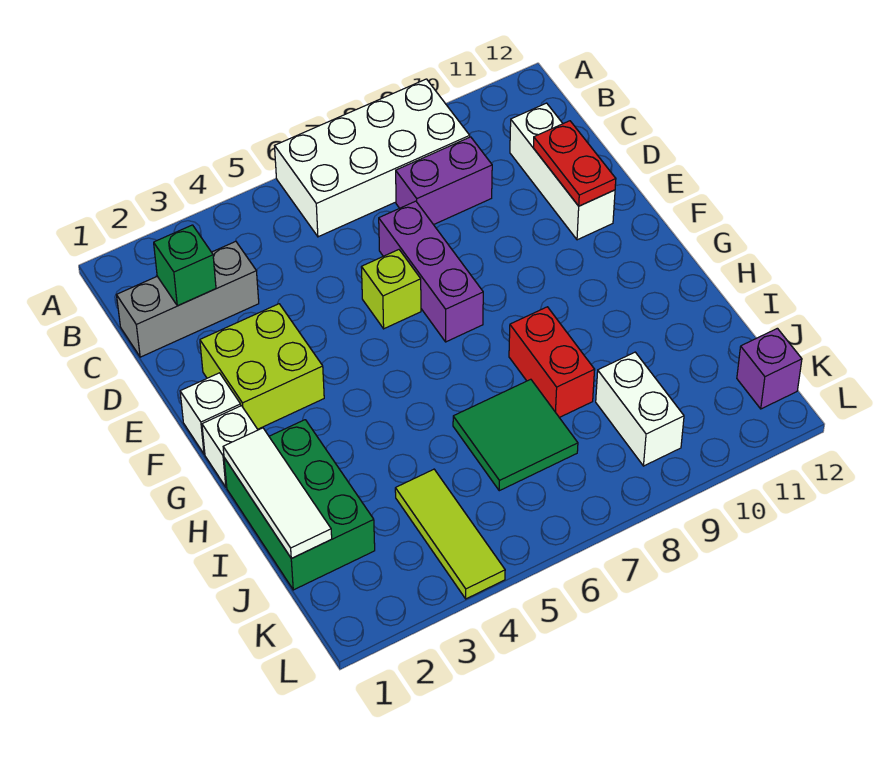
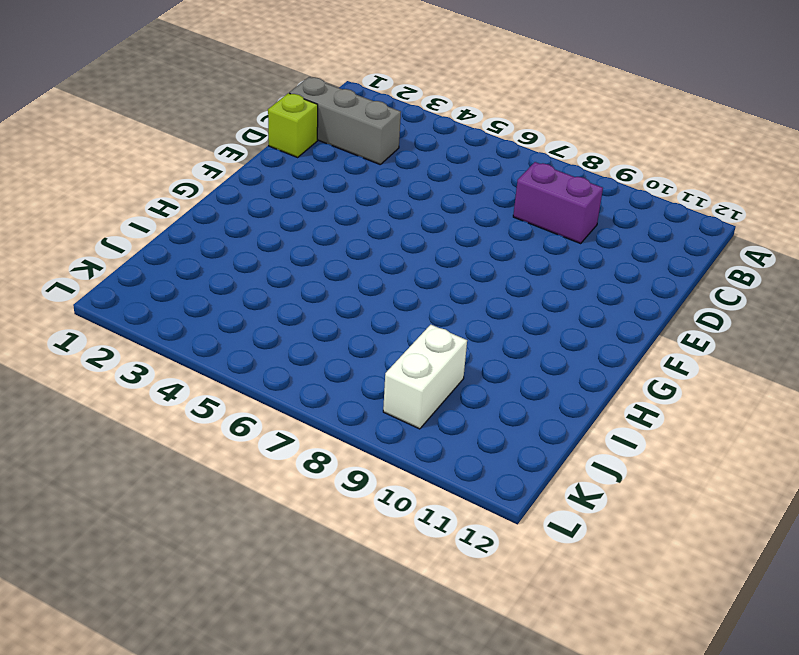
lime brick D1 level 1 -> lime brick E6 level 1
none -> white brick A6:B9 level 1
none -> white brick C11:E11 level 1
none -> purple brick D7:F7 level 1

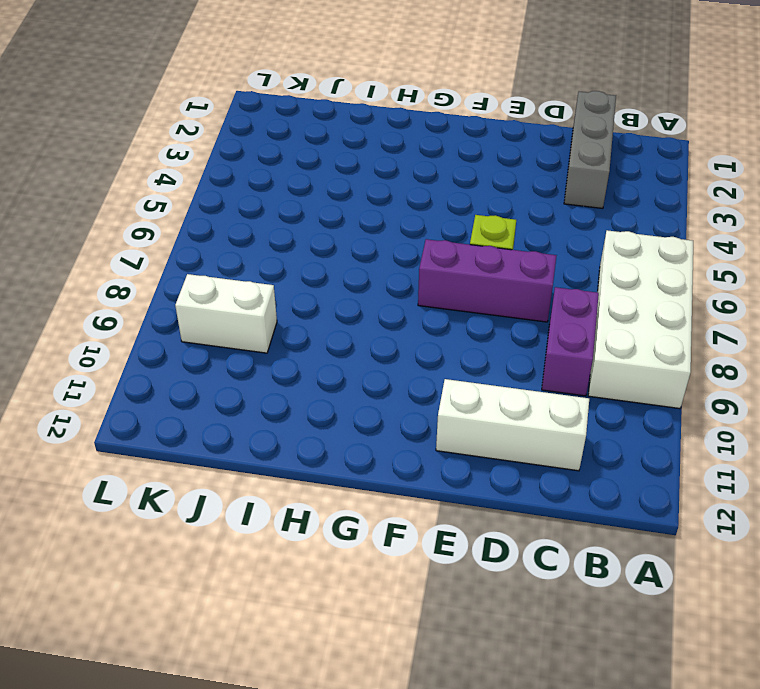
none -> lime brick E2:F3 level 1
none -> white brick F1 level 1
none -> white brick G1 level 1

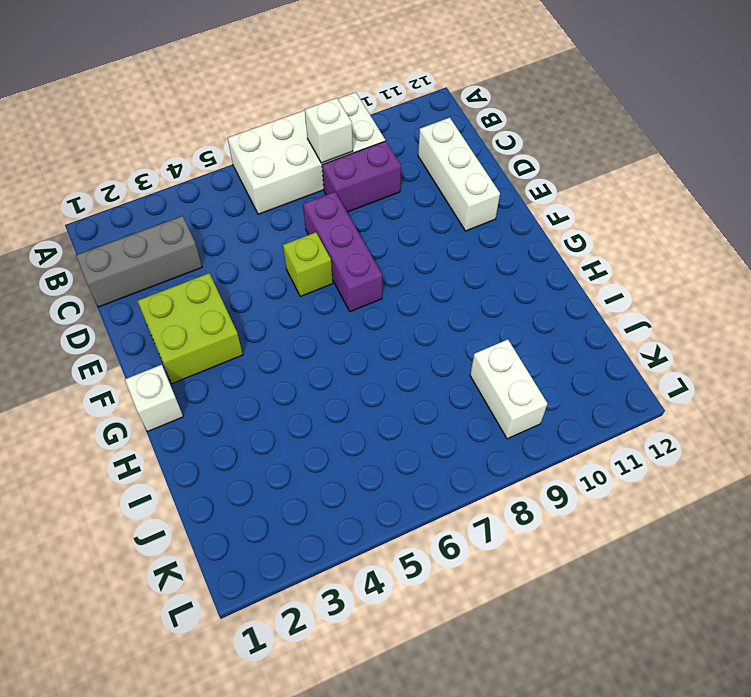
white brick B8 level 2 -> white brick F1 level 1
none -> green brick H1:J2 level 1
none -> red brick H8:I8 level 1
none -> green tile I6:J7 level 1

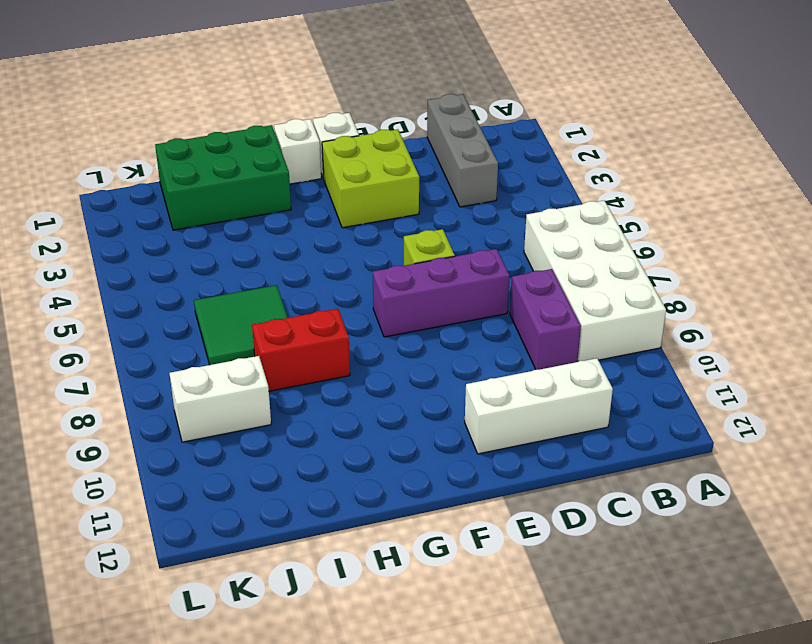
none -> lime tile J4:L4 level 1
none -> purple brick K12 level 1
none -> green brick C2 level 2

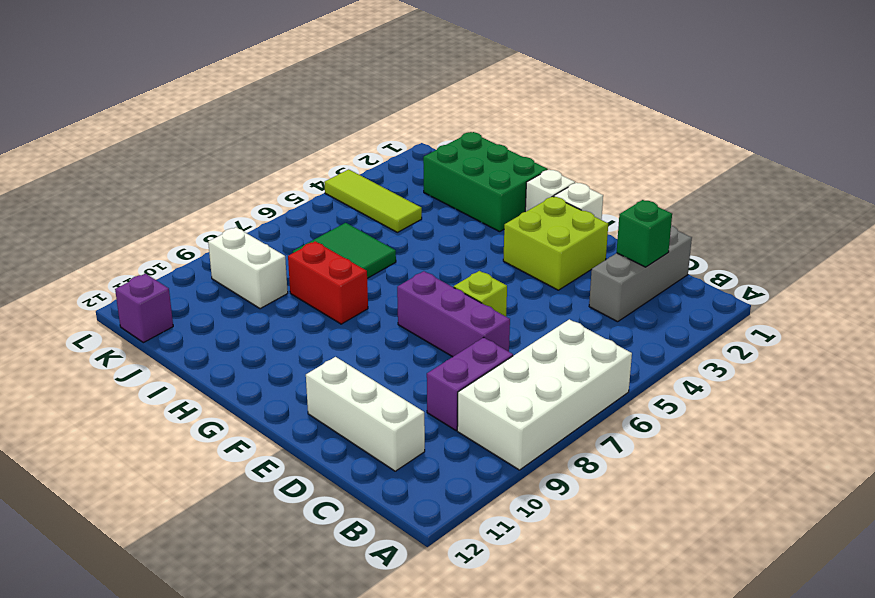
none -> red plate D11:E11 level 2
none -> white tile H1:J1 level 2

